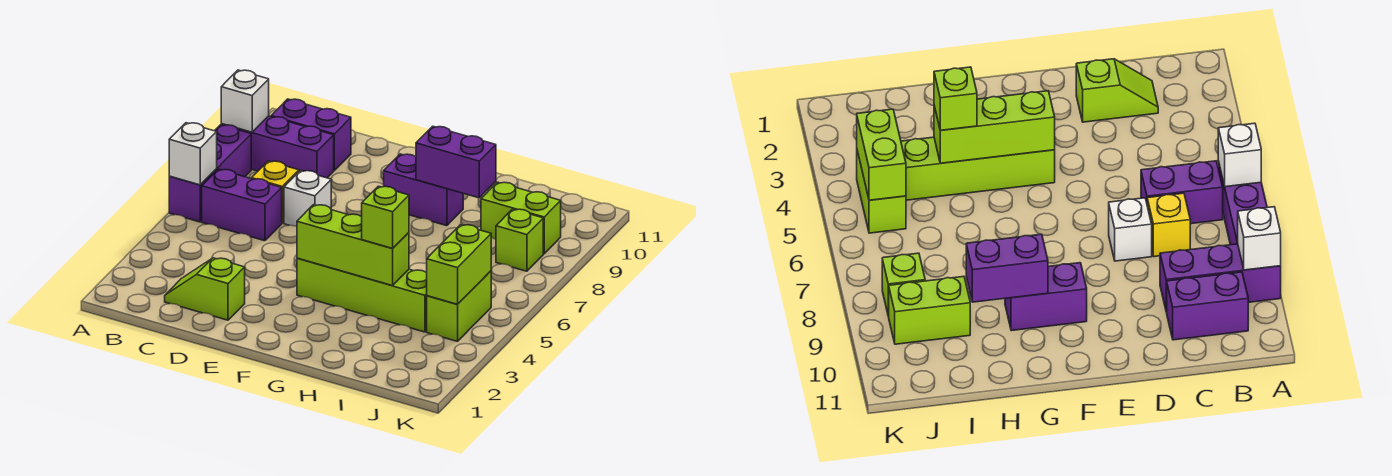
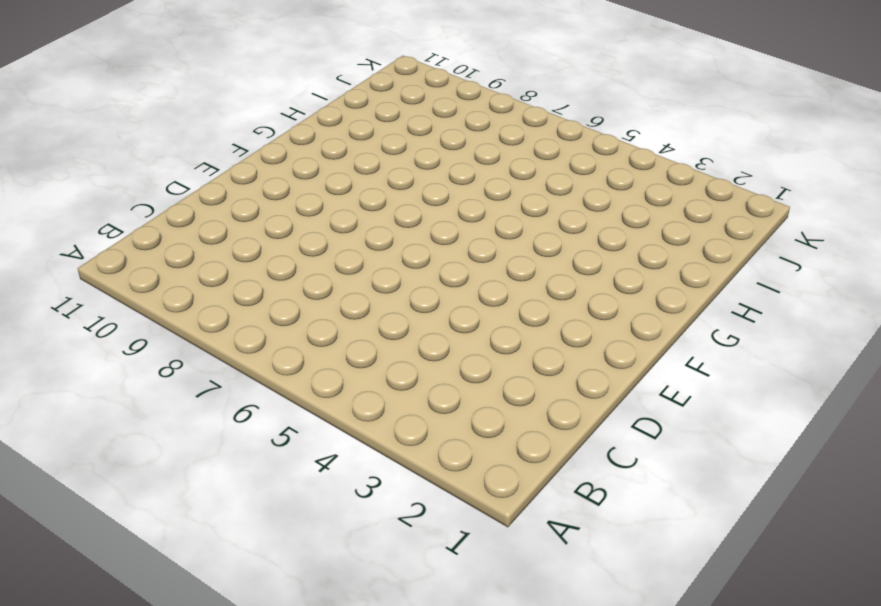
none -> purple brick A6:A8 level 1
none -> purple brick A9:C9 level 1
none -> purple brick B6:C6 level 1

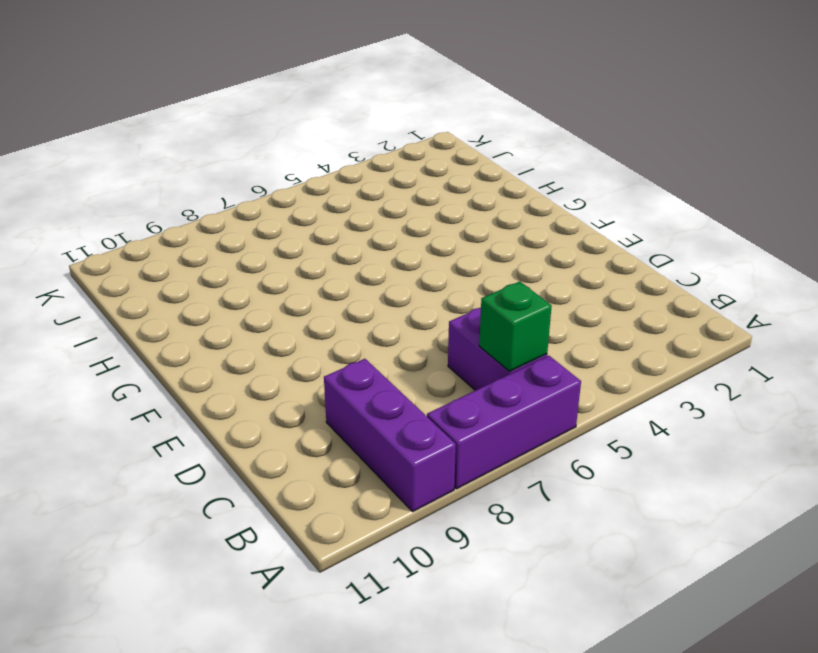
green brick B6 level 2 -> none
none -> purple brick B10:C10 level 1
none -> lime slope C2:D2 level 1 top D
none -> yellow brick C7 level 1

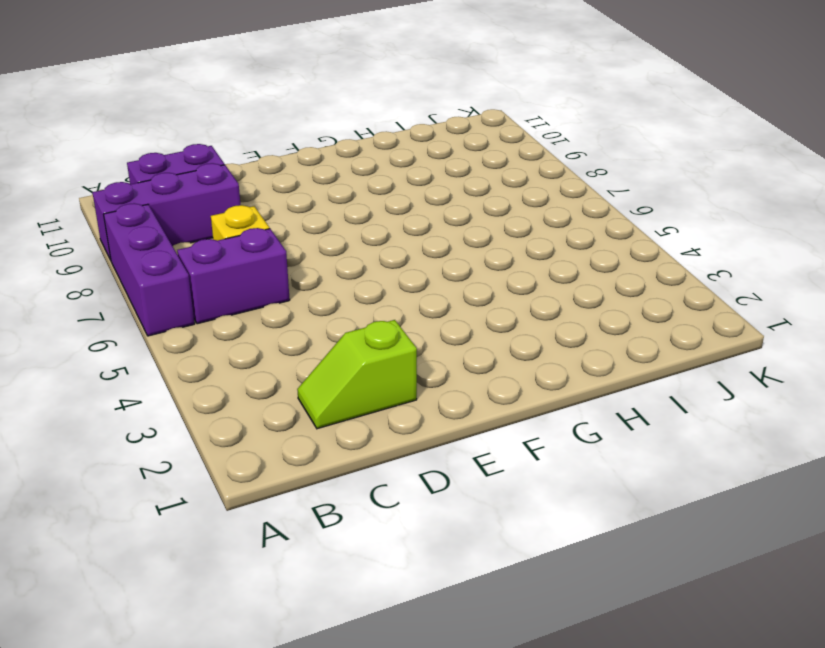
none -> white brick D7 level 1
none -> lime brick F4:I4 level 1
none -> purple brick F9:G9 level 1

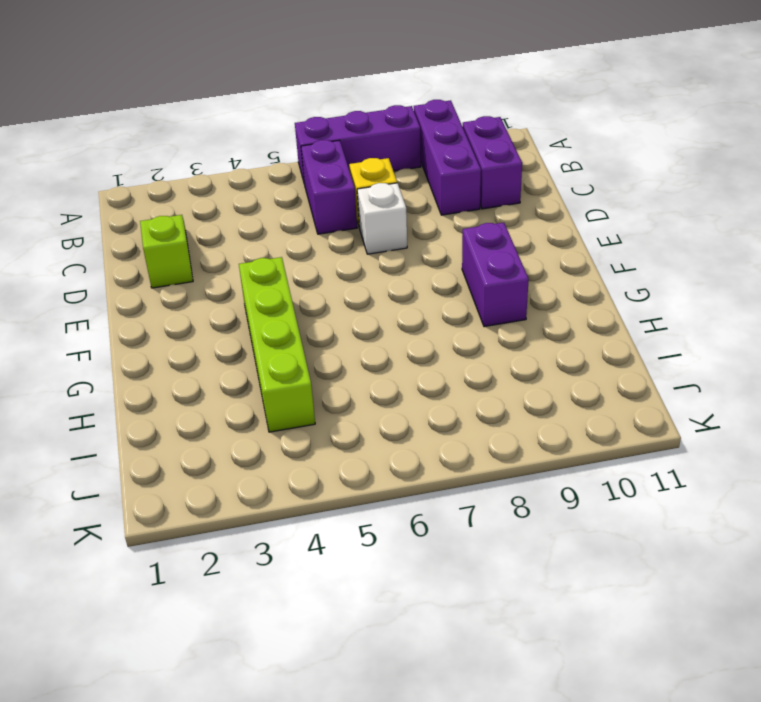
none -> lime brick I9:J9 level 1
none -> lime brick J4:J5 level 1
none -> lime brick J8 level 1

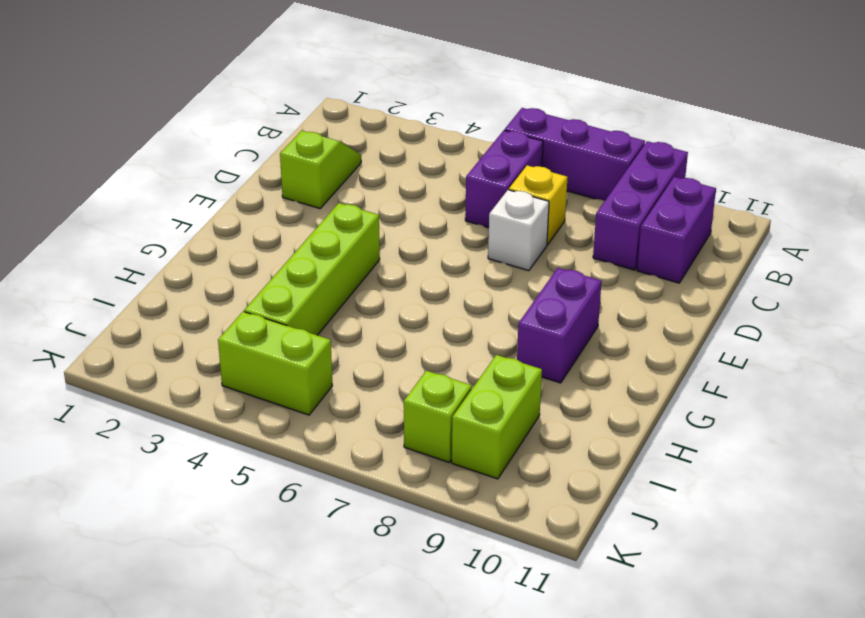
none -> white brick A6 level 2
none -> white brick A9 level 2
none -> lime brick F4:H4 level 2

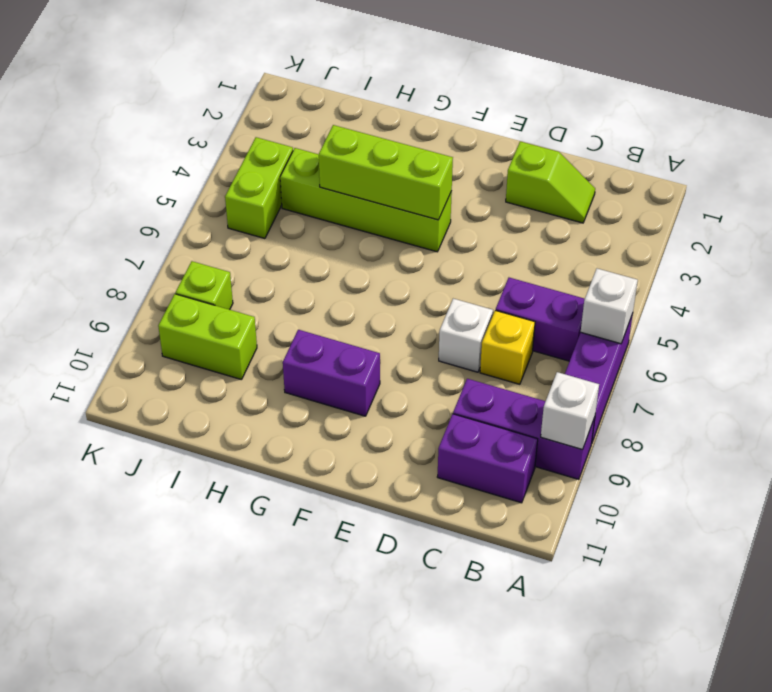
none -> purple brick G9:H9 level 2
none -> lime brick J4:J5 level 2
none -> lime brick H4 level 3

